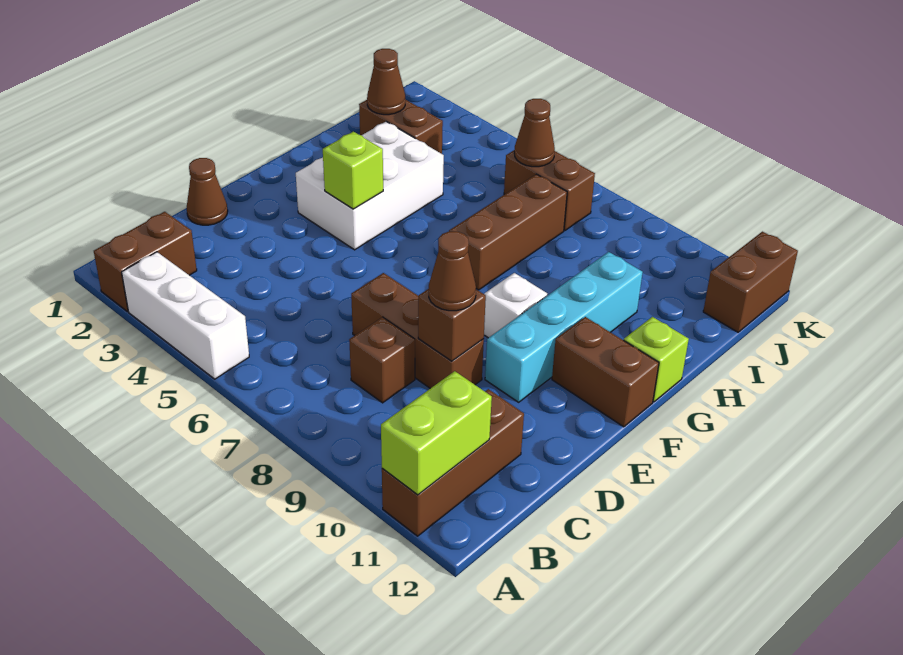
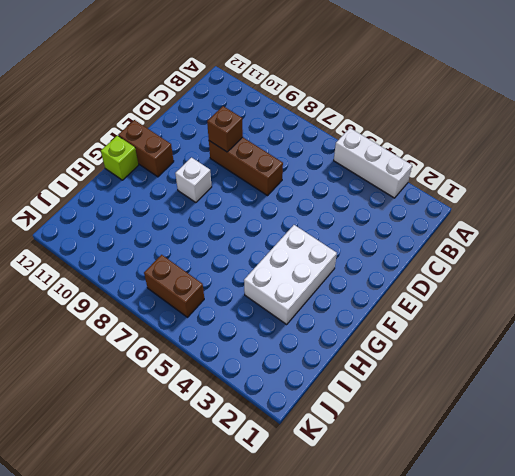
none -> brown brick A2:B2 level 1
none -> brown brick A11:C11 level 1
none -> brown brick C8 level 1

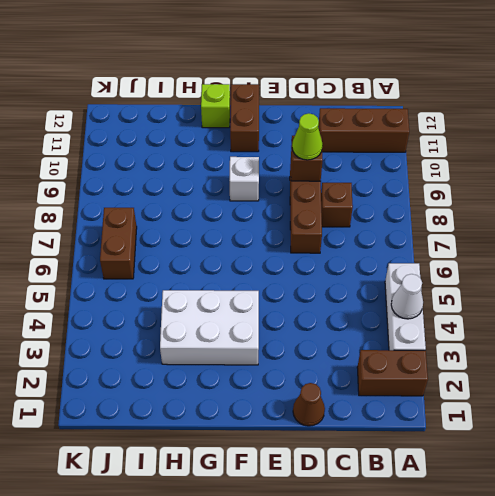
white cone A4 level 2 -> none
lime cone D9 level 3 -> brown cone D9 level 3
none -> cyan brick E10:H10 level 1
none -> brown brick G7:I7 level 1
none -> brown brick I2:I3 level 1

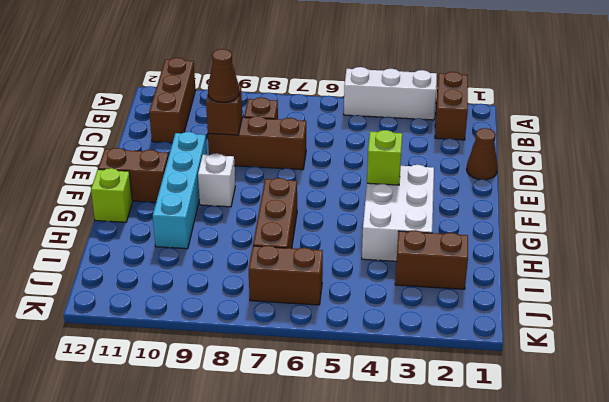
none -> brown brick J12:K12 level 1
none -> lime brick A11:B11 level 2
none -> brown cone I2 level 2

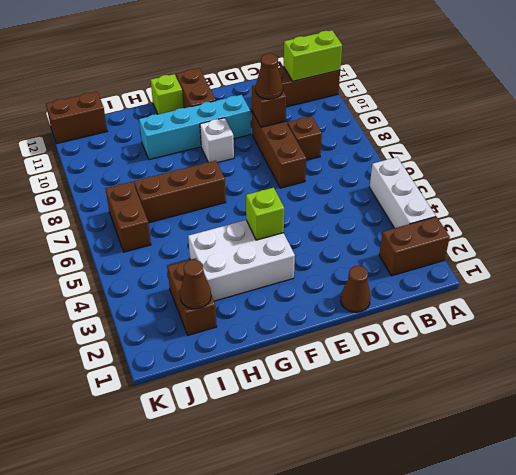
none -> brown cone J6 level 2

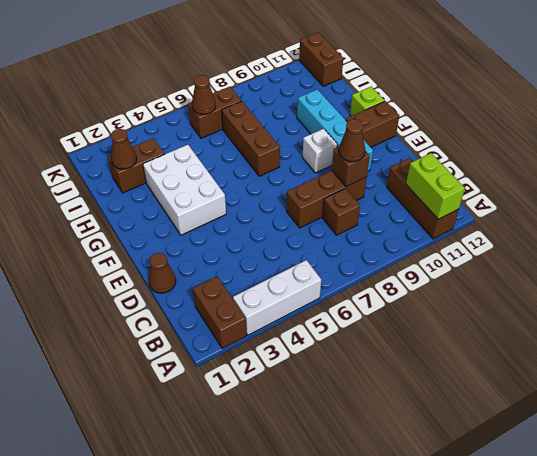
none -> lime brick F4 level 2

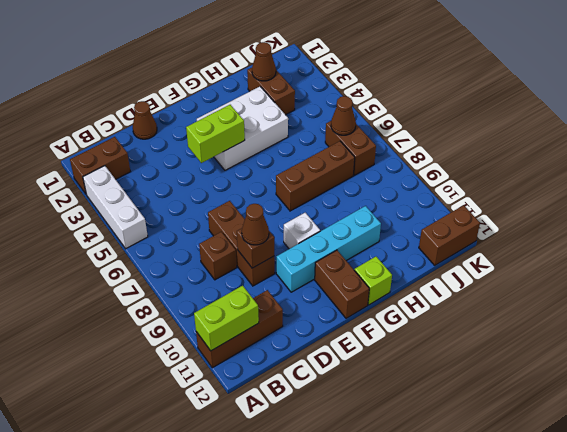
lime brick E4:F4 level 2 -> lime brick F4 level 2

